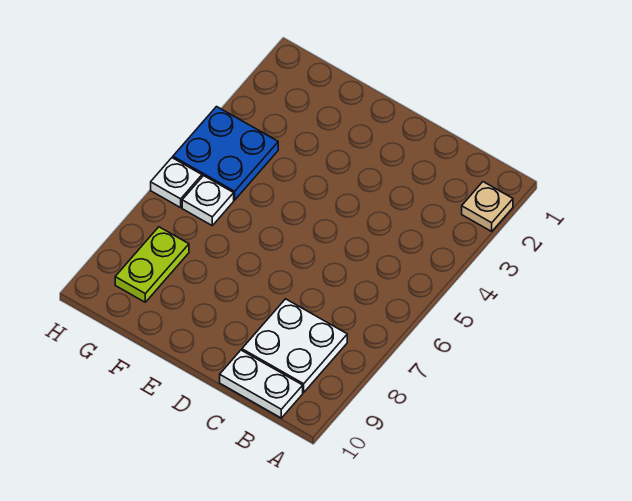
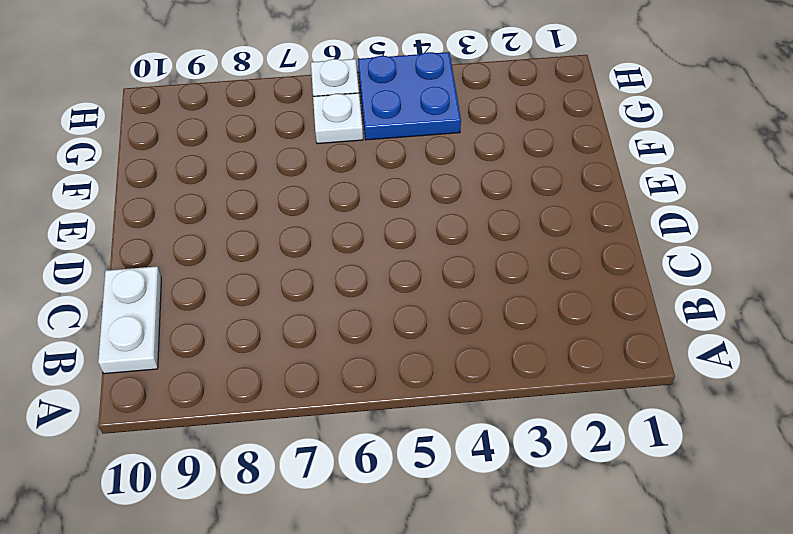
none -> tan plate A2 level 1
none -> white plate B8:C9 level 1

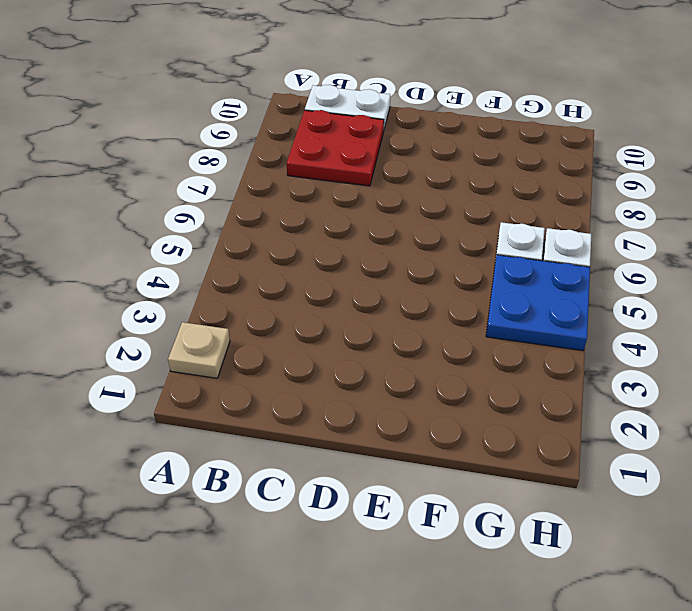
red plate B8:C9 level 1 -> white plate B8:C9 level 1
none -> lime plate G8:G9 level 1

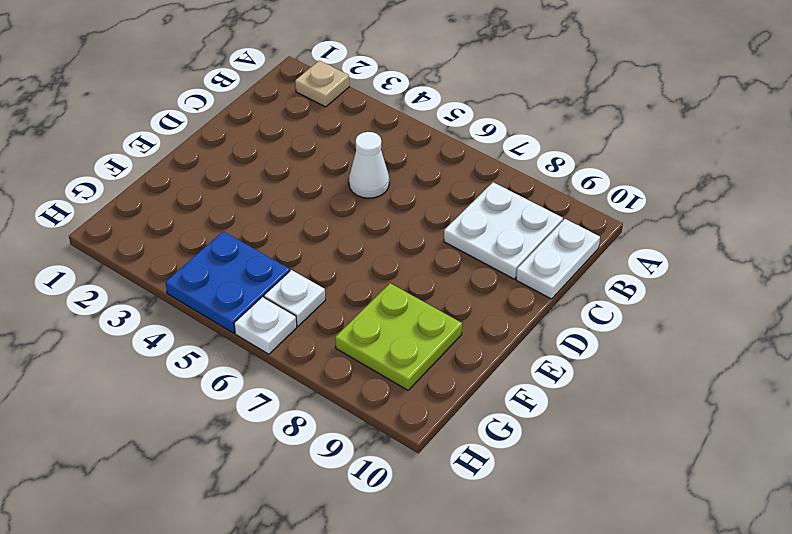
white cone C5 level 1 -> none
lime plate F8:G9 level 1 -> lime plate G8:G9 level 1

